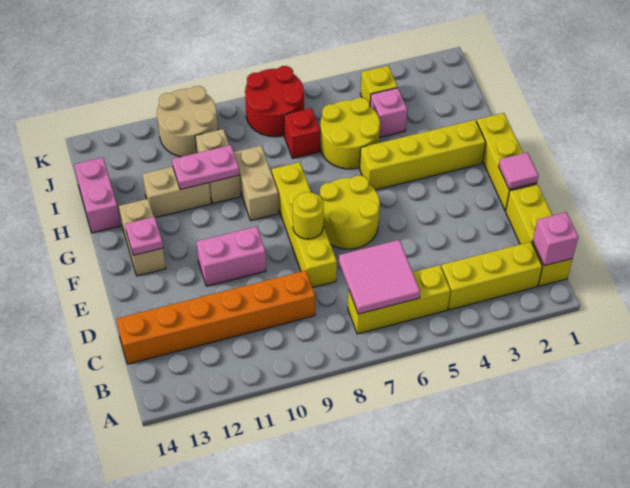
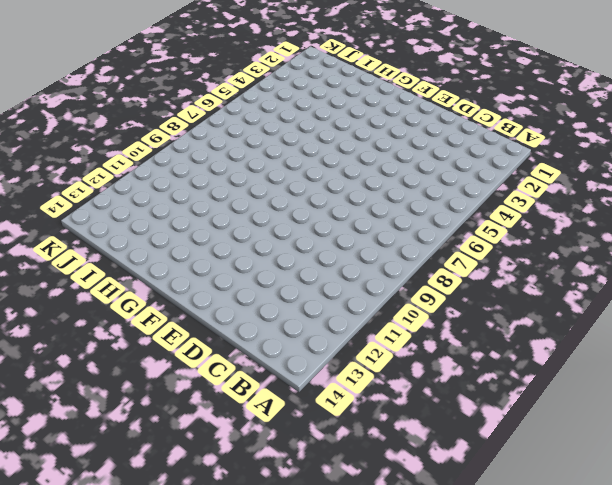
none -> yellow brick B1:D1 level 1
none -> yellow brick B2:B4 level 1
none -> yellow brick B5:B7 level 1

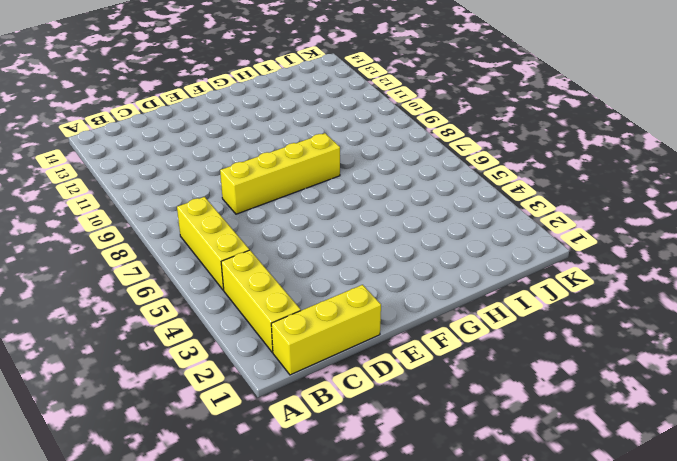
none -> orange brick C9:C14 level 1
none -> yellow brick E1:G1 level 1
none -> yellow round brick E6:F7 level 1

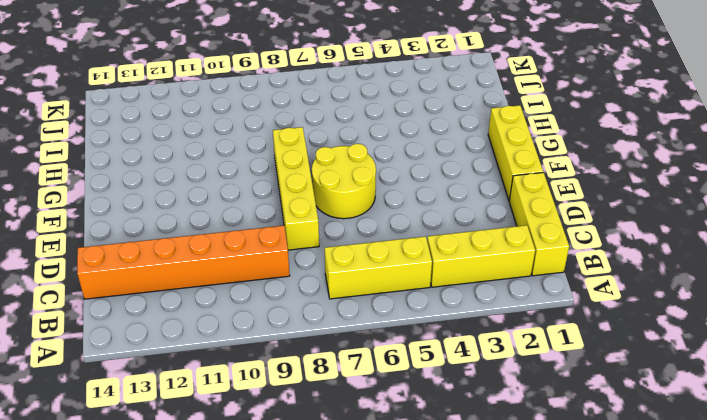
none -> pink brick E10:E11 level 1
none -> tan brick F13:G13 level 1
none -> yellow brick G2:G5 level 1

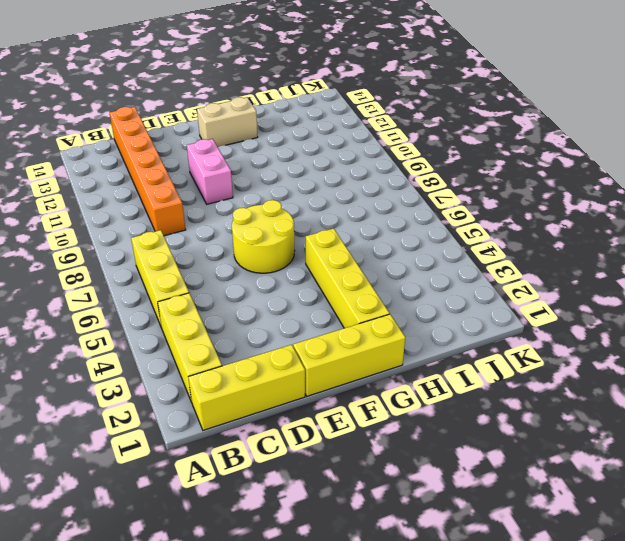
none -> yellow brick D8:G8 level 1
none -> tan brick G9:H9 level 1
none -> yellow round brick H5:I6 level 1

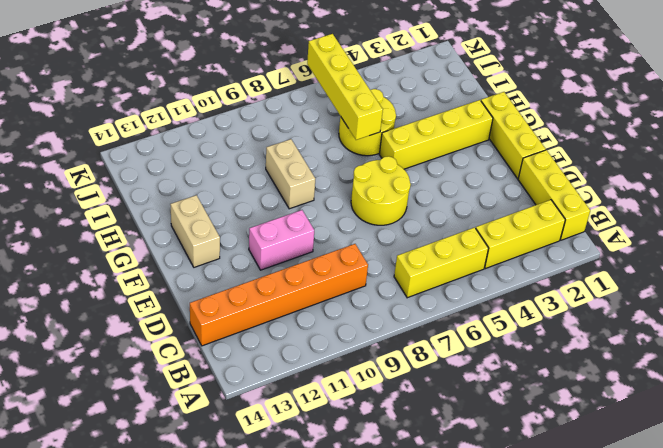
yellow brick H6:K6 level 2 -> yellow brick D8:G8 level 1
none -> tan brick H10:I10 level 1
none -> tan brick H11:H12 level 1
none -> pink brick H14:I14 level 1

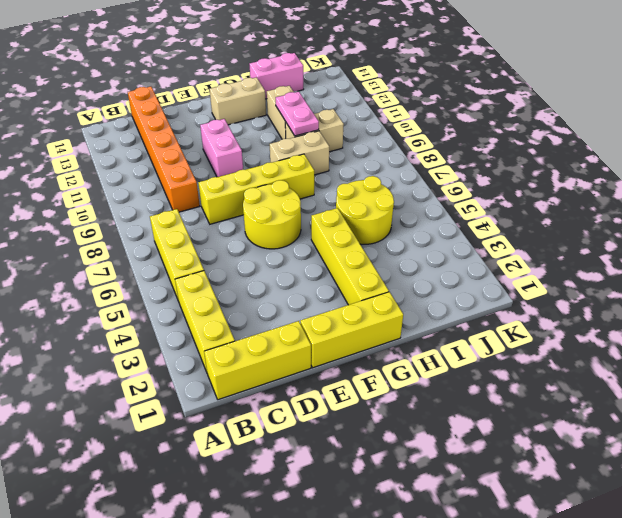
none -> pink brick I4 level 1
none -> red brick I7 level 1
none -> yellow brick J4 level 1

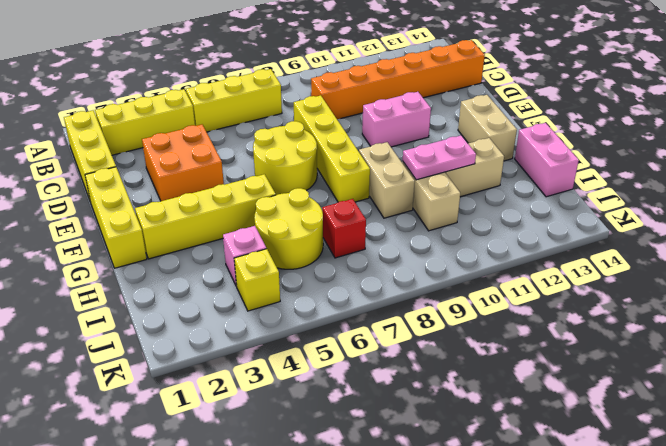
orange brick D3:E4 level 1 -> none
none -> red round brick J7:K8 level 1
none -> tan round brick J10:K11 level 1
none -> pink brick B1 level 2

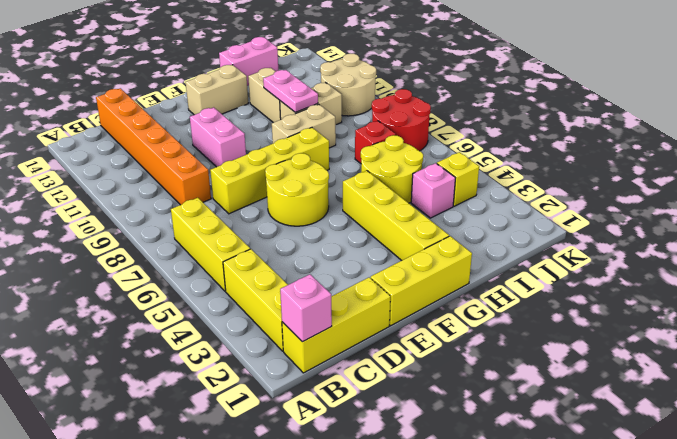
none -> pink tile B6:C7 level 2
none -> pink tile E1 level 2
none -> yellow round brick E8 level 2

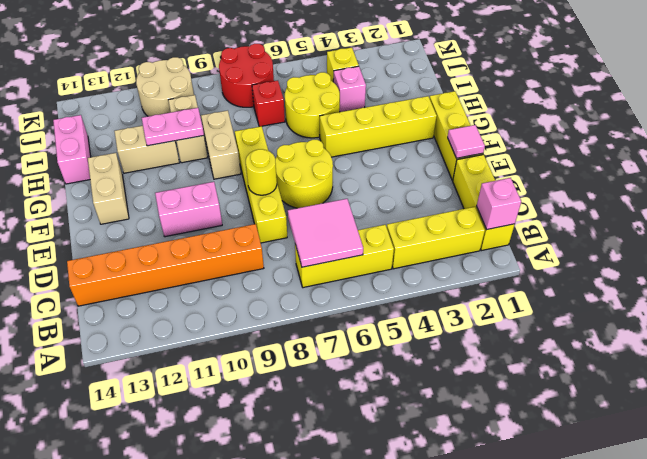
none -> pink plate F13 level 2

